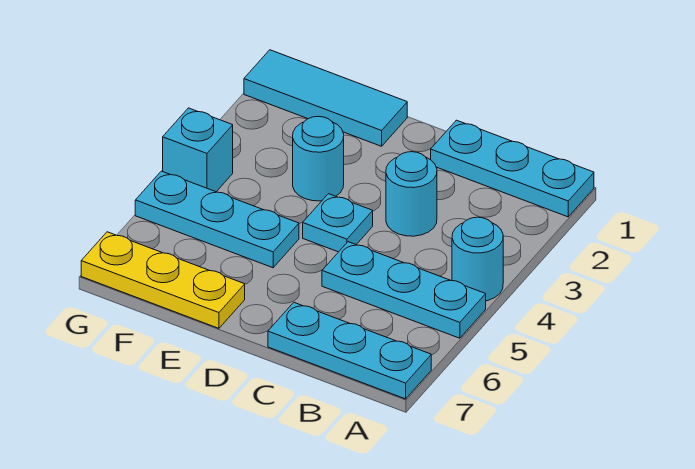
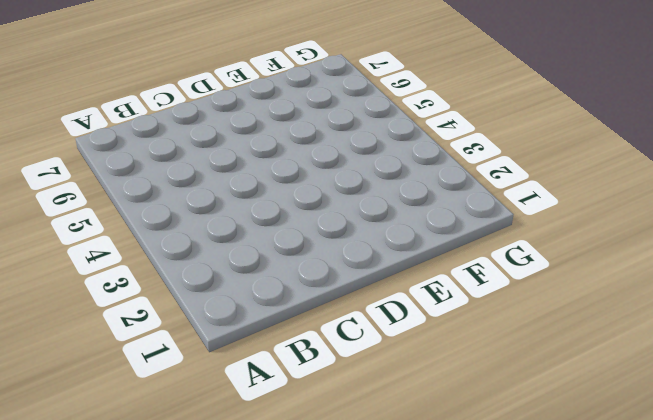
none -> cyan plate A1:C1 level 1
none -> cyan round brick A4 level 1

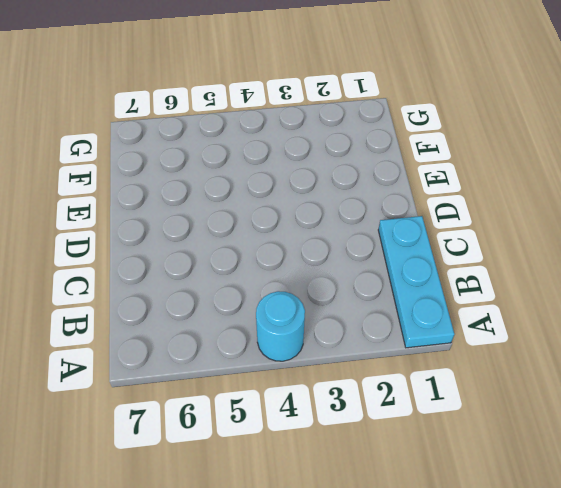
none -> cyan plate A5:C5 level 1
none -> cyan plate A7:C7 level 1

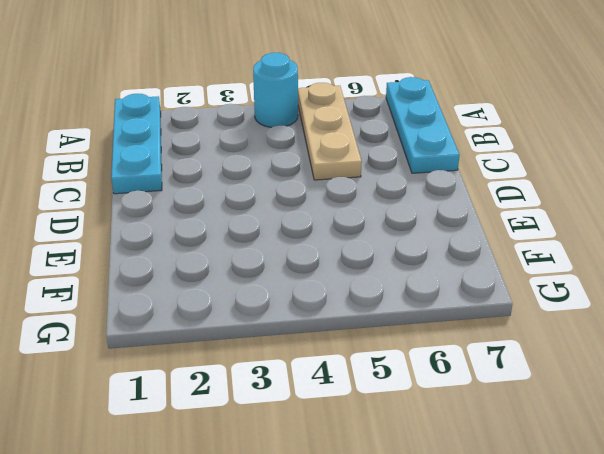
tan plate A5:C5 level 1 -> cyan plate A5:C5 level 1
none -> cyan round brick C3 level 1
none -> cyan plate D4 level 1

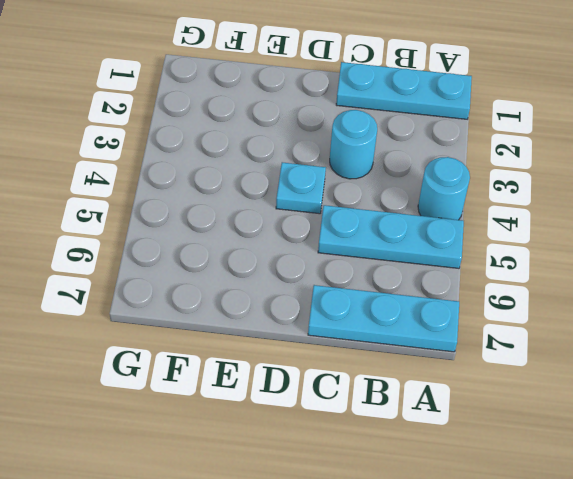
none -> cyan tile E1:G1 level 1
none -> cyan round brick E3 level 1

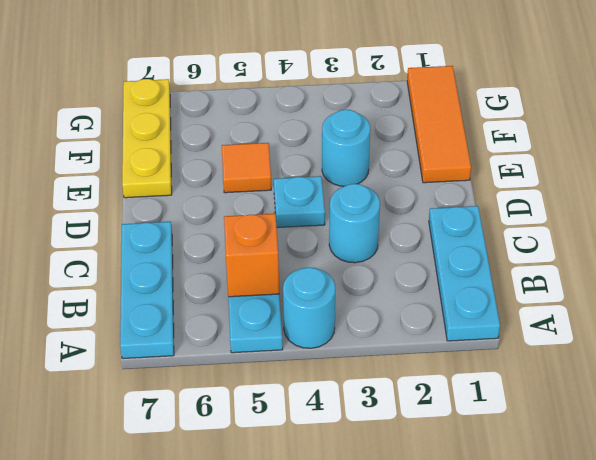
orange brick B5 level 2 -> none
orange tile E1:G1 level 1 -> cyan tile E1:G1 level 1
orange tile E5 level 1 -> cyan plate E5:G5 level 1
none -> cyan brick G4 level 1

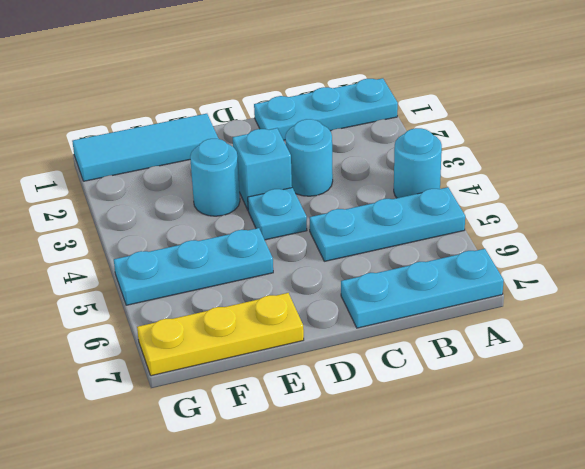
cyan brick D3 level 1 -> cyan brick G4 level 1

